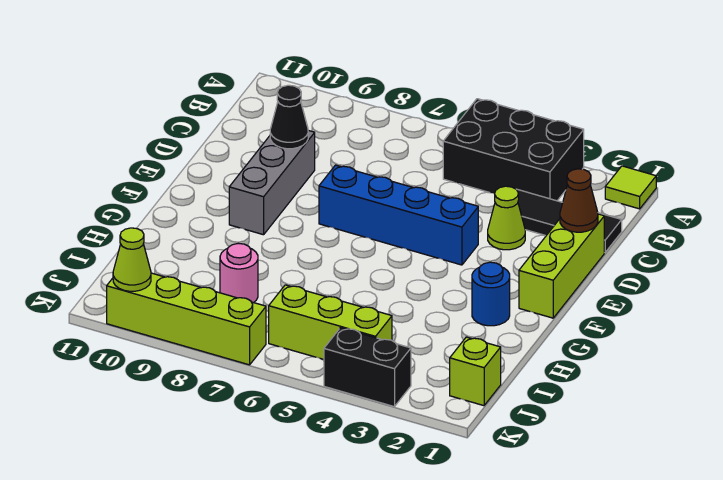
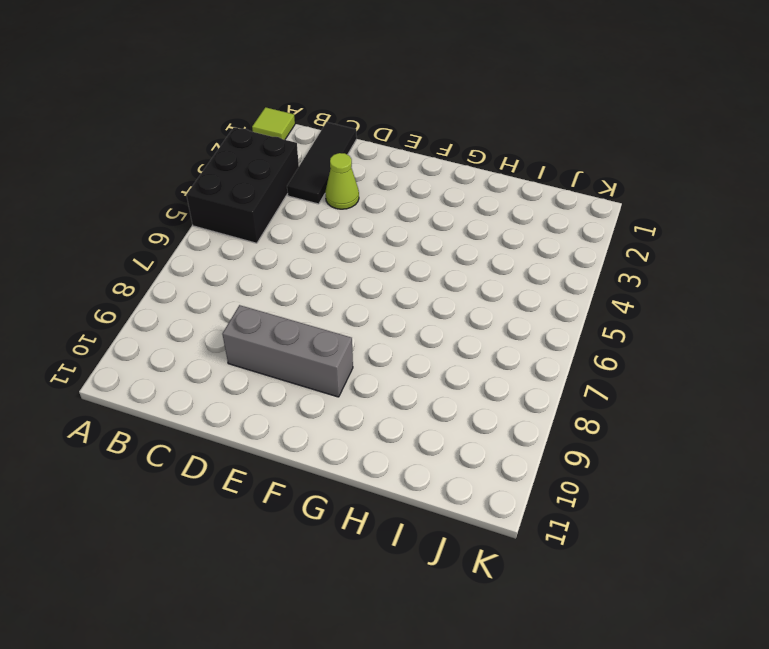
none -> lime brick D1:F1 level 1
none -> blue brick E4:E7 level 1
none -> blue round brick G2 level 1

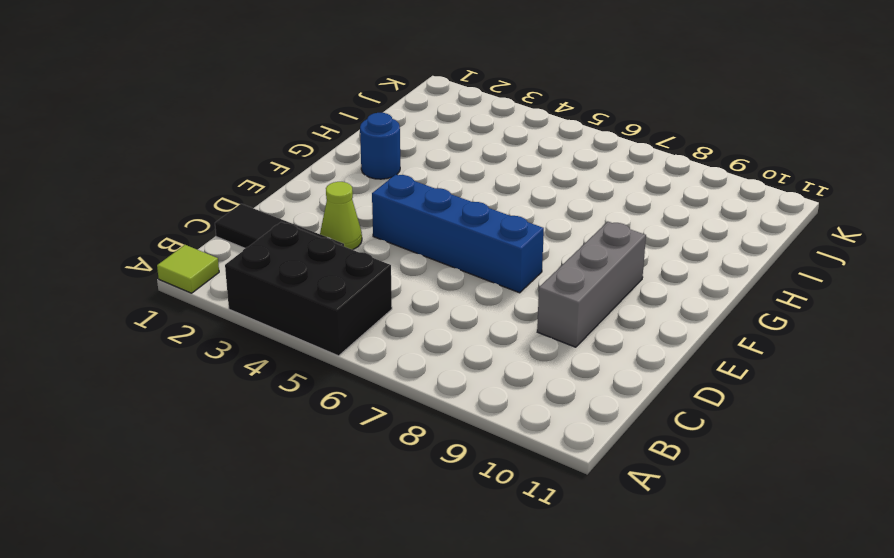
none -> lime brick D1:F1 level 1
none -> pink round brick I8 level 1
none -> lime brick J1 level 1

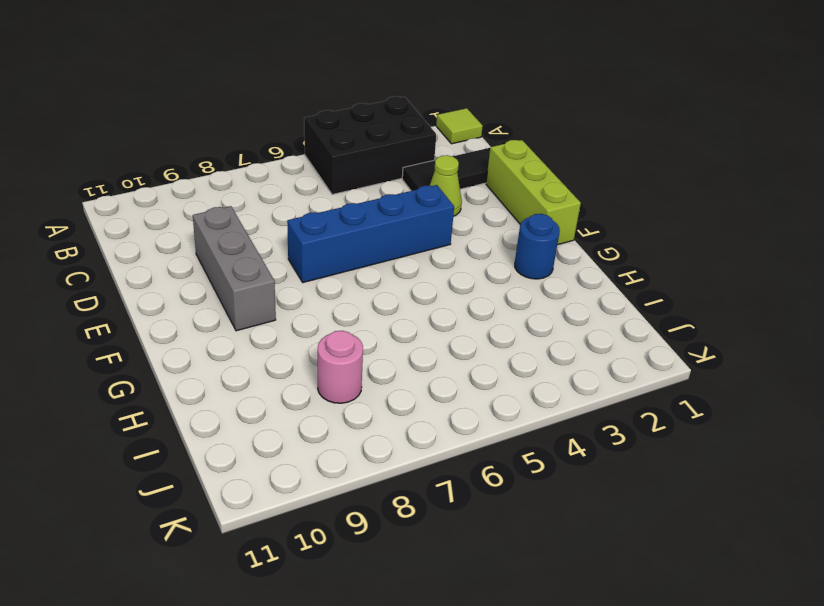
none -> lime brick J1 level 1
none -> lime brick J4:J6 level 1
none -> black brick K3:K4 level 1

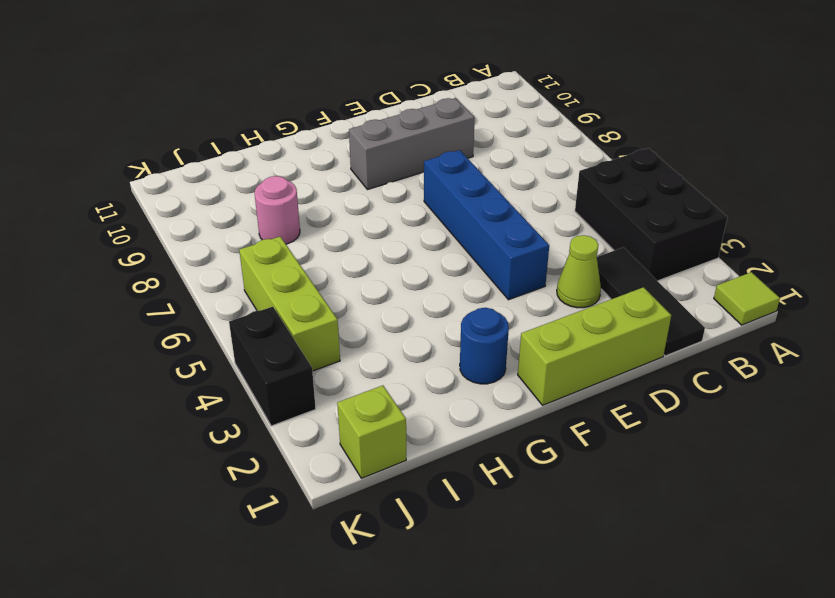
none -> lime brick K7:K10 level 1
none -> brown cone D1 level 2
none -> black cone D9 level 2

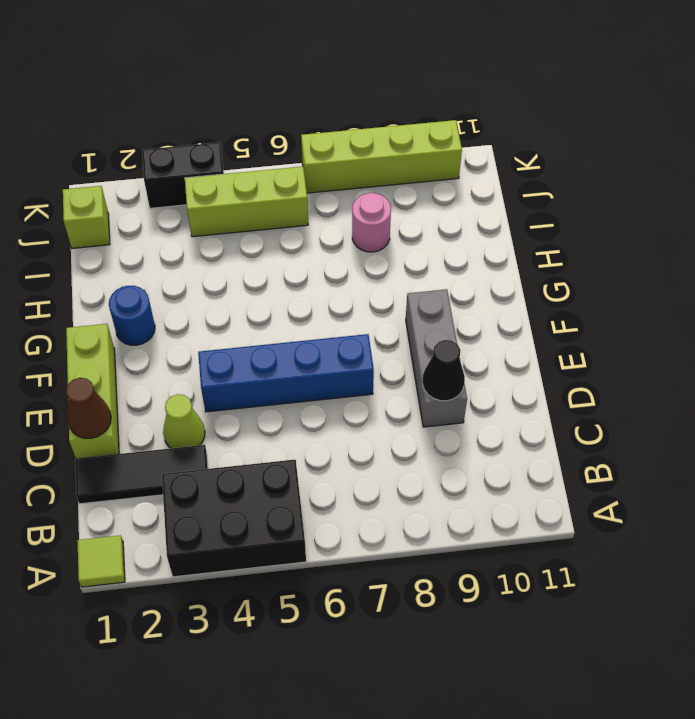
none -> lime cone K10 level 2

